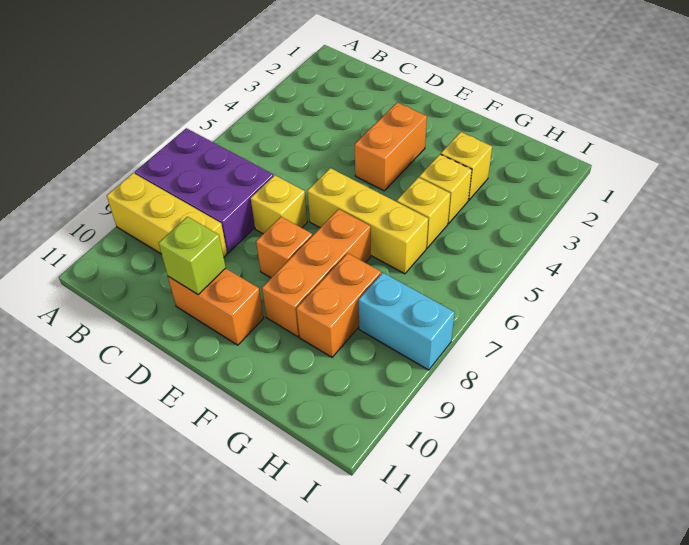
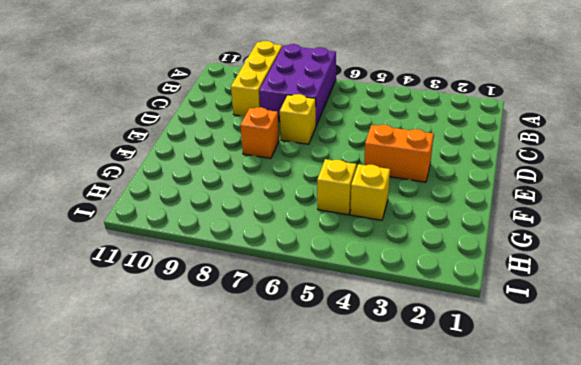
none -> orange brick D10:E10 level 1
none -> yellow brick E6:G6 level 1
none -> orange brick F7:F9 level 1

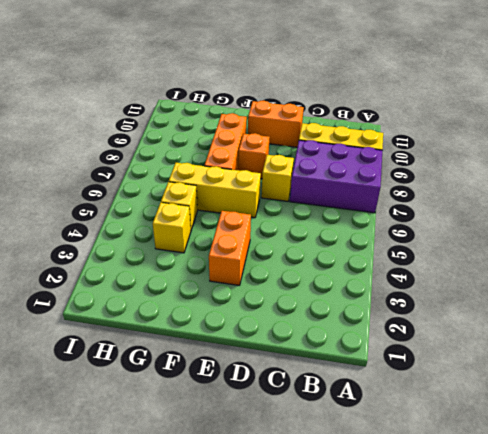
none -> yellow brick G3 level 1
none -> orange brick G8:G9 level 1
none -> cyan brick H8:I8 level 1

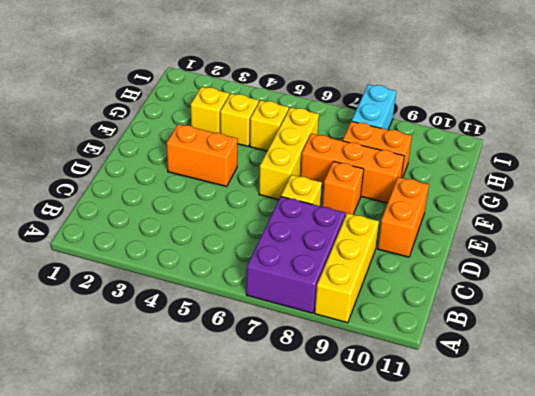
none -> lime brick D10 level 2

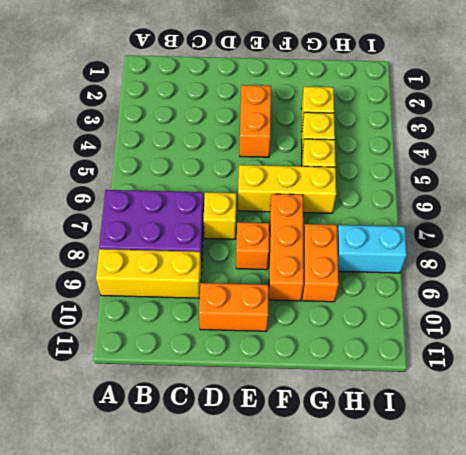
none -> lime brick D10 level 2

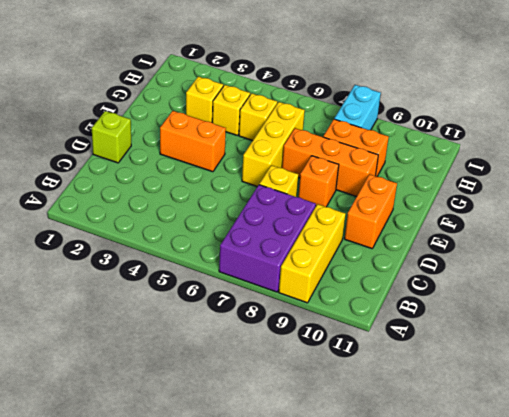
lime brick D1 level 1 -> lime brick D10 level 2

